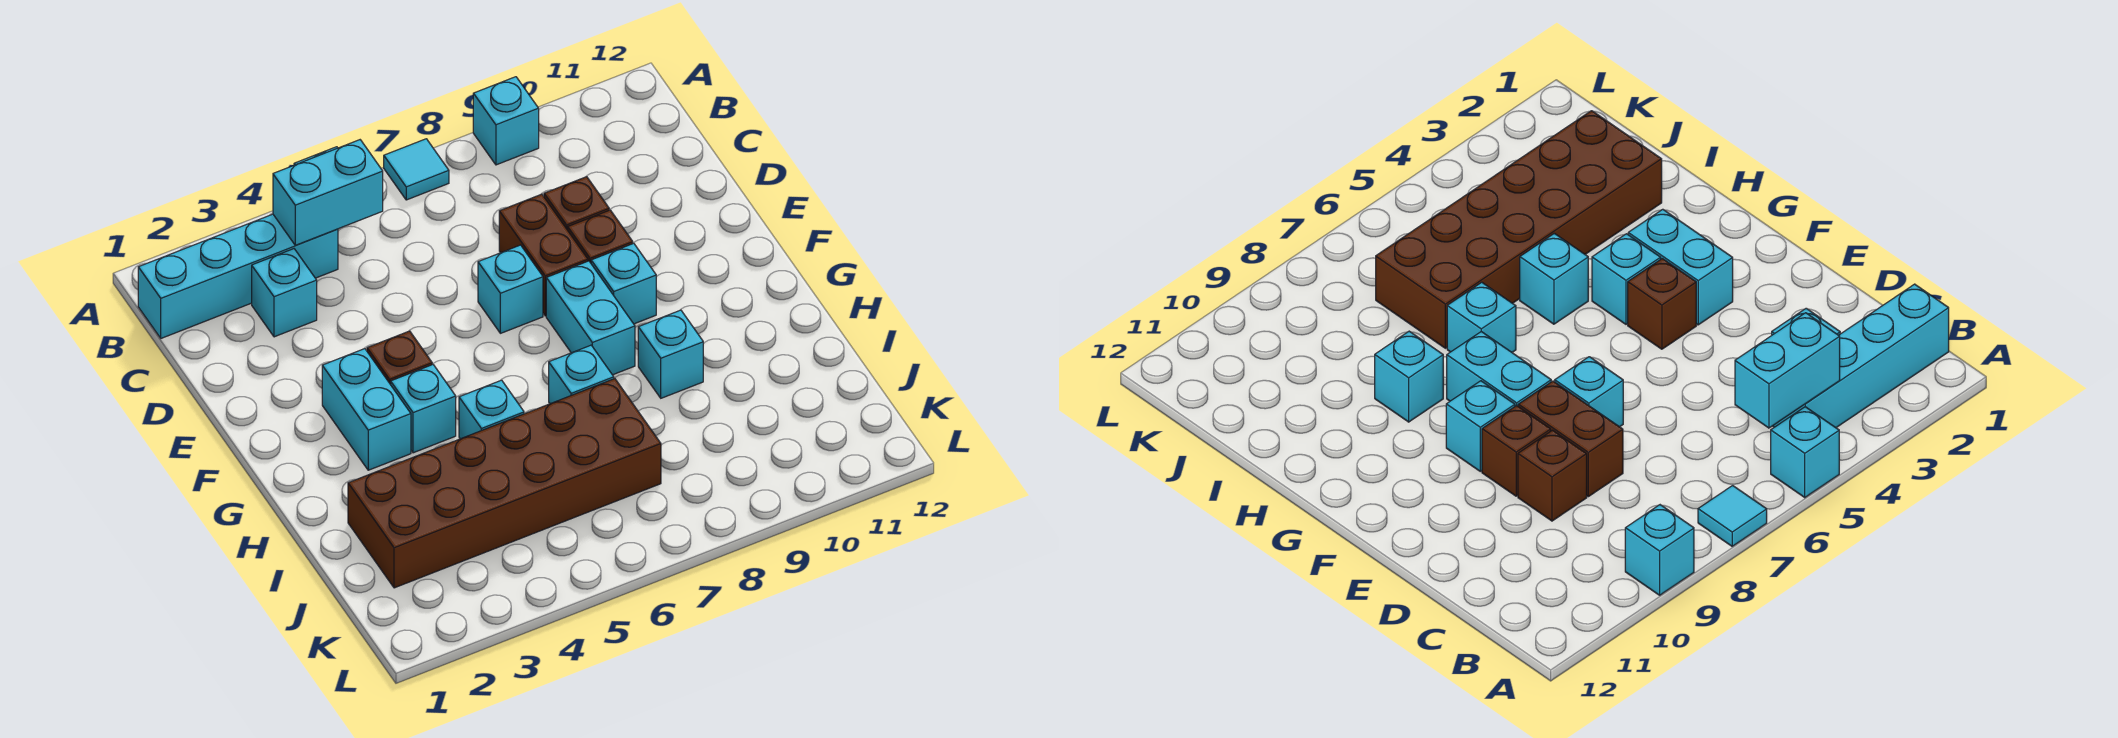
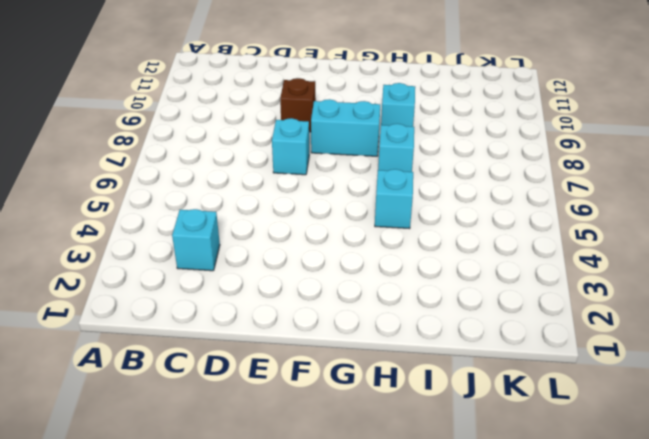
none -> cyan brick A5 level 1
none -> cyan tile A7 level 1
none -> cyan brick A9 level 1

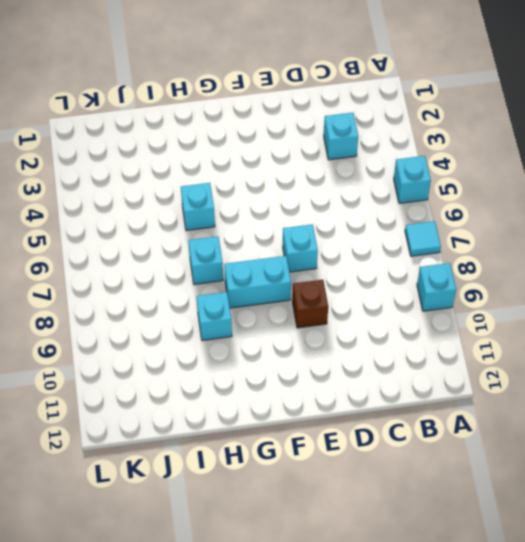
none -> cyan brick B1:B4 level 1
none -> brown brick D8:E8 level 1
none -> brown brick D9 level 1

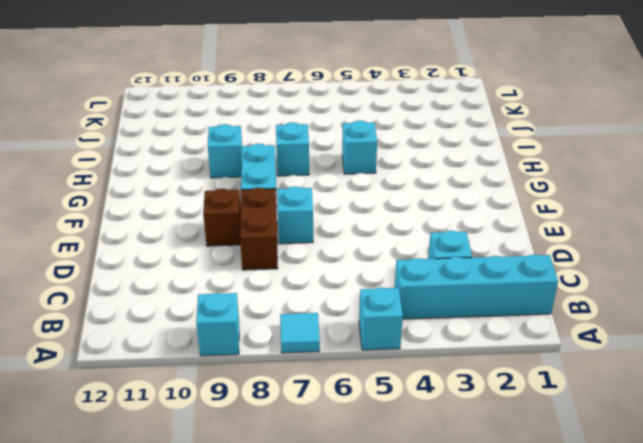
none -> brown brick D9 level 1
none -> cyan brick F3:G3 level 1
none -> brown brick F4 level 1

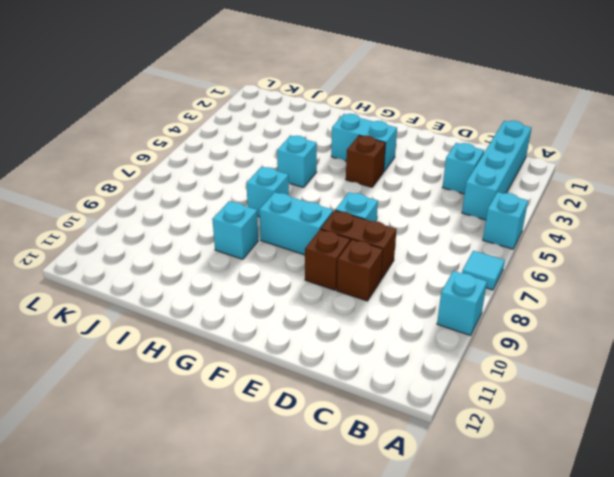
none -> cyan brick F9 level 1
none -> cyan brick G4 level 1
none -> brown brick I2:J7 level 1

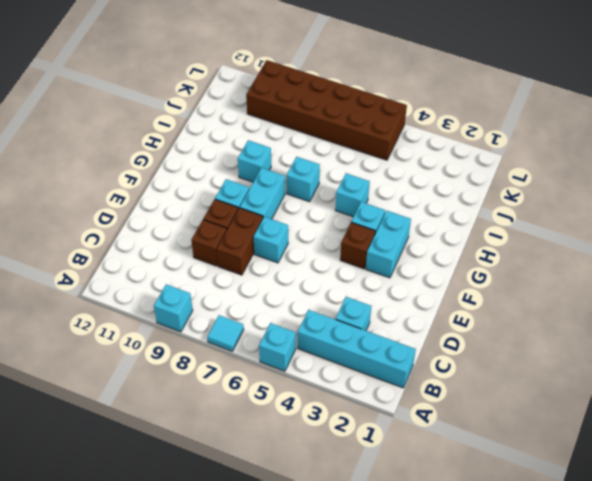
brown brick K5:L10 level 1 -> brown brick I2:J7 level 1
none -> cyan brick B4:B5 level 2

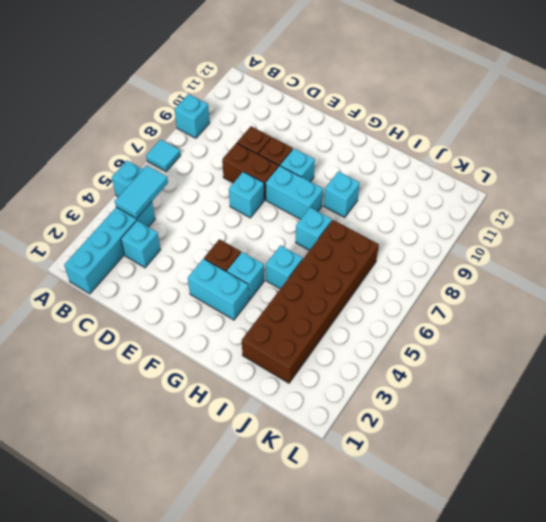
cyan tile B4:B5 level 2 -> cyan brick B4:B5 level 2

